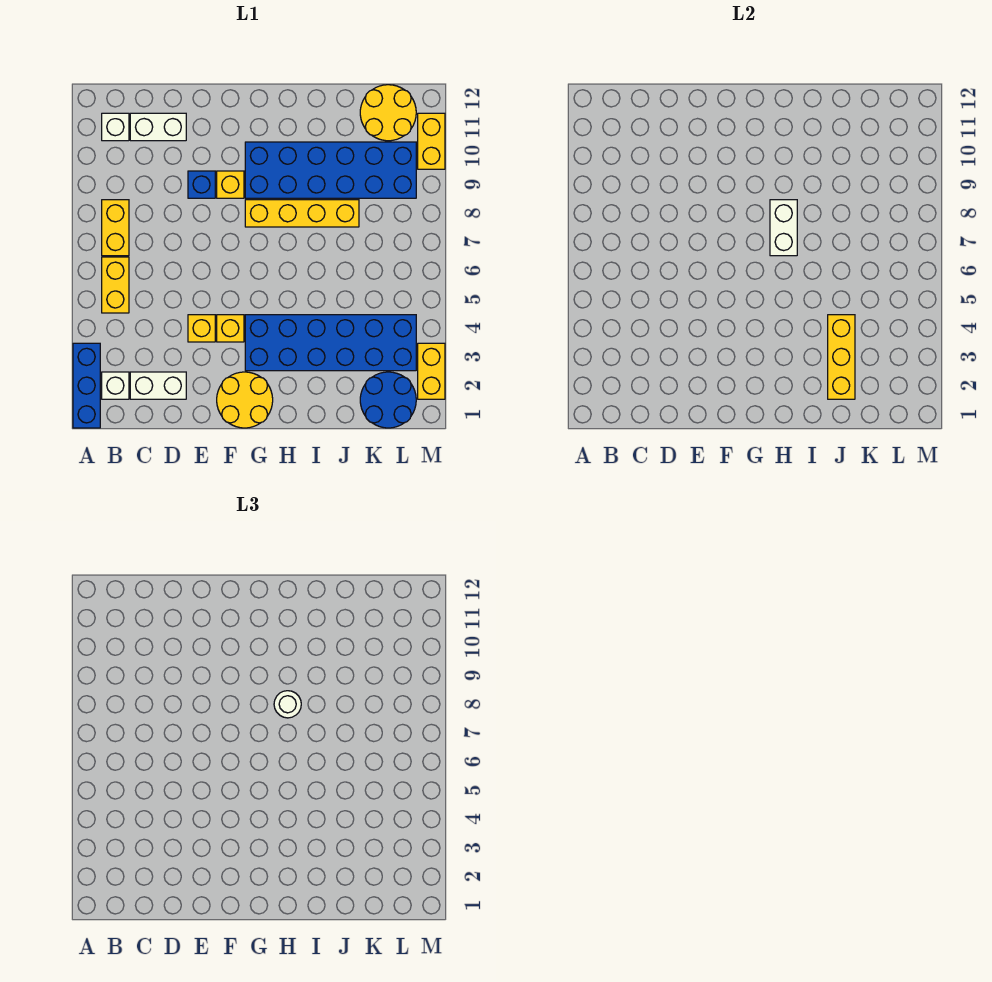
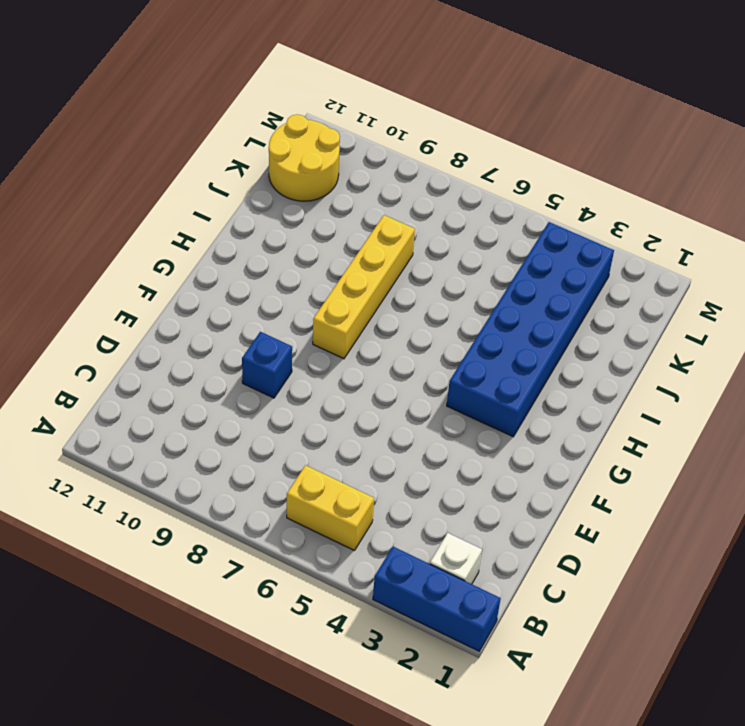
none -> yellow brick B7:B8 level 1
none -> white brick B11 level 1
none -> white brick C2:D2 level 1

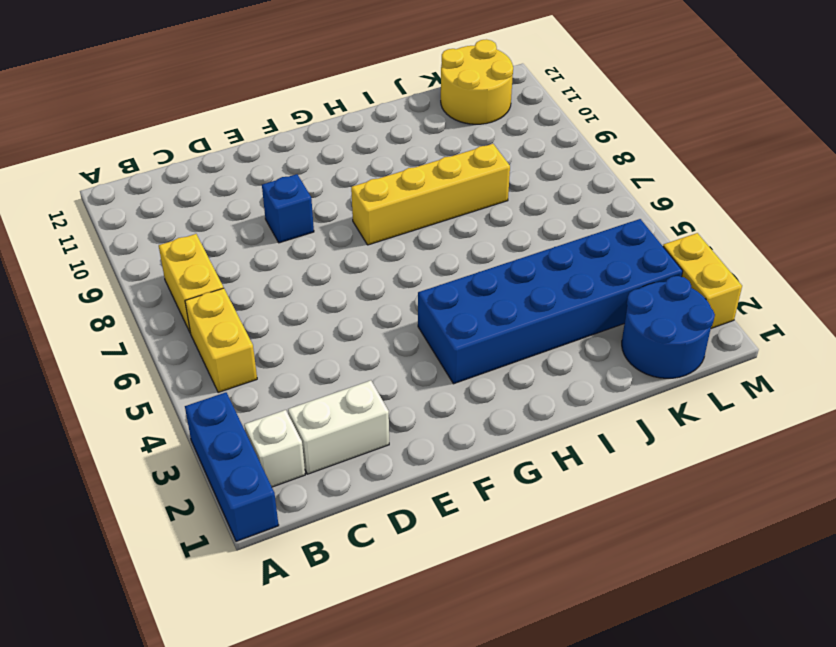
none -> white brick B11 level 1
none -> white brick C11:D11 level 1
none -> yellow brick E4 level 1

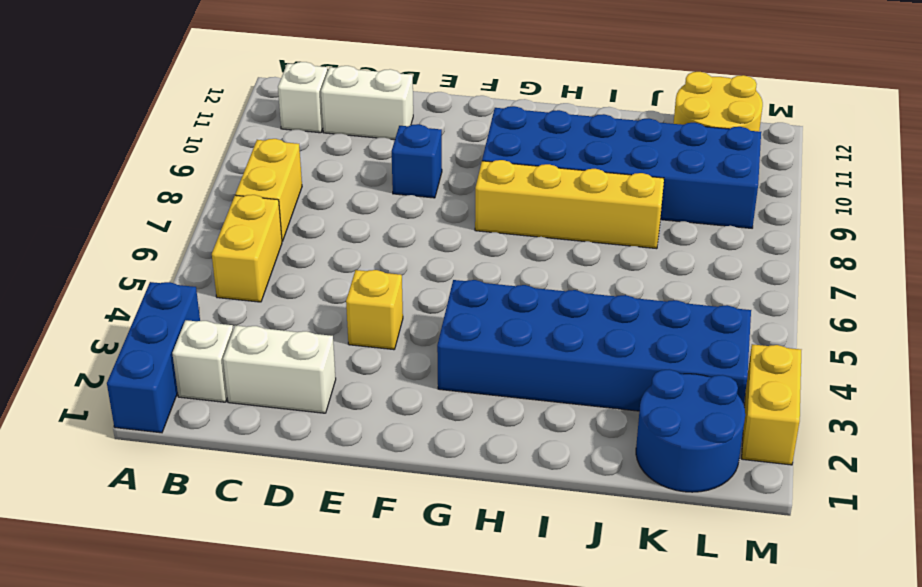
none -> yellow round brick F1:G2 level 1
none -> yellow brick F4 level 1
none -> yellow brick F9 level 1

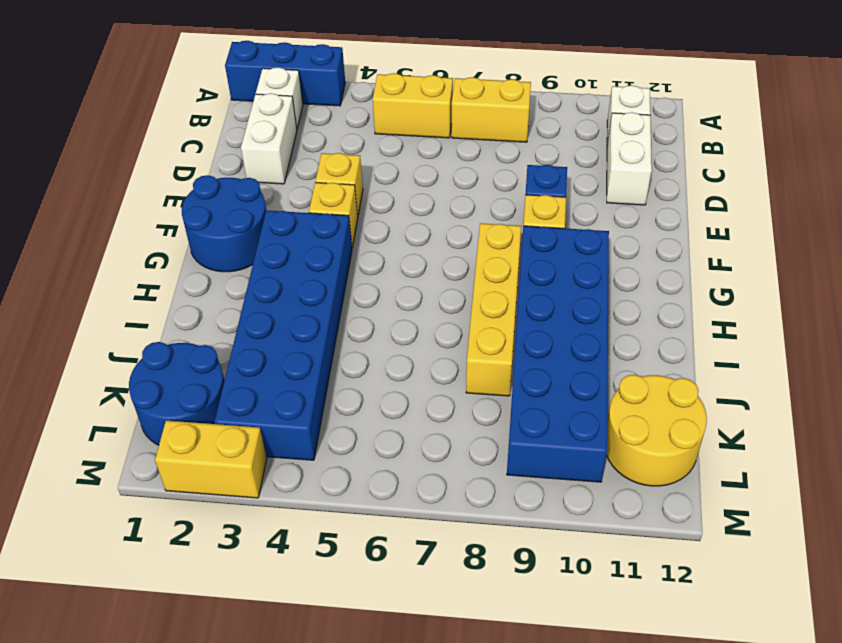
blue round brick F1:G2 level 1 -> yellow round brick F1:G2 level 1
none -> yellow brick M10:M11 level 1
none -> white brick H7:H8 level 2
none -> yellow brick J2:J4 level 2

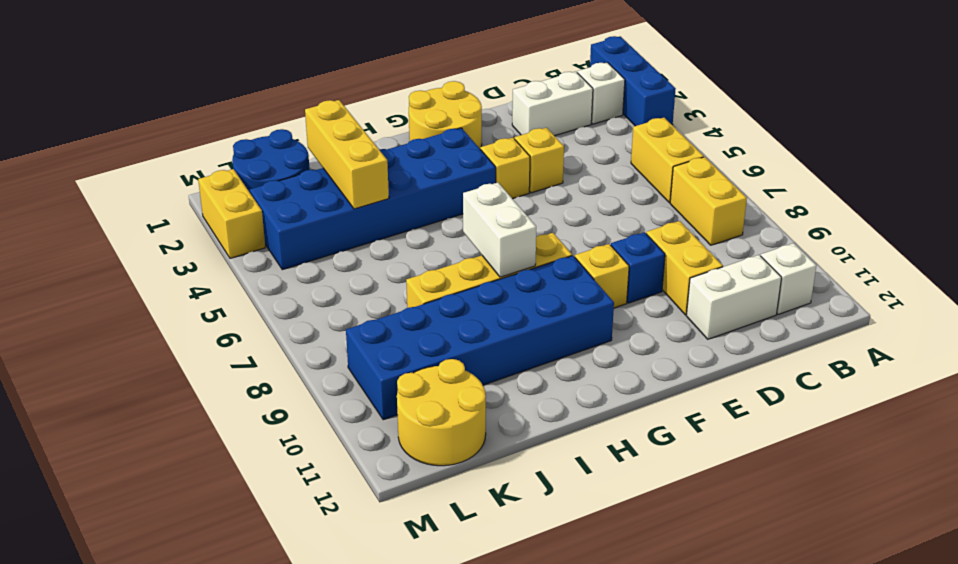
yellow brick D9:D10 level 1 -> yellow brick M10:M11 level 1
none -> white round brick H8 level 3

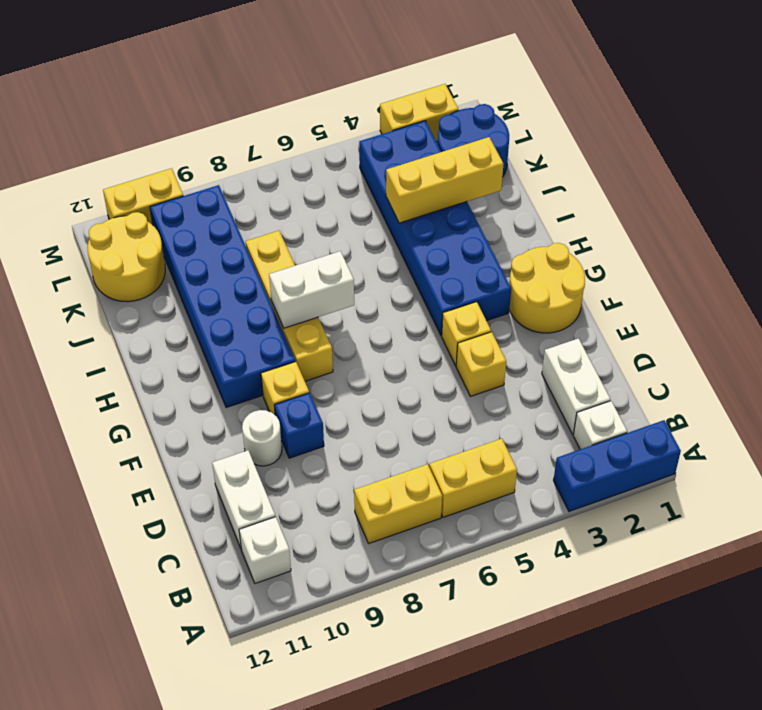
white round brick E10 level 1 -> white round brick H8 level 3

